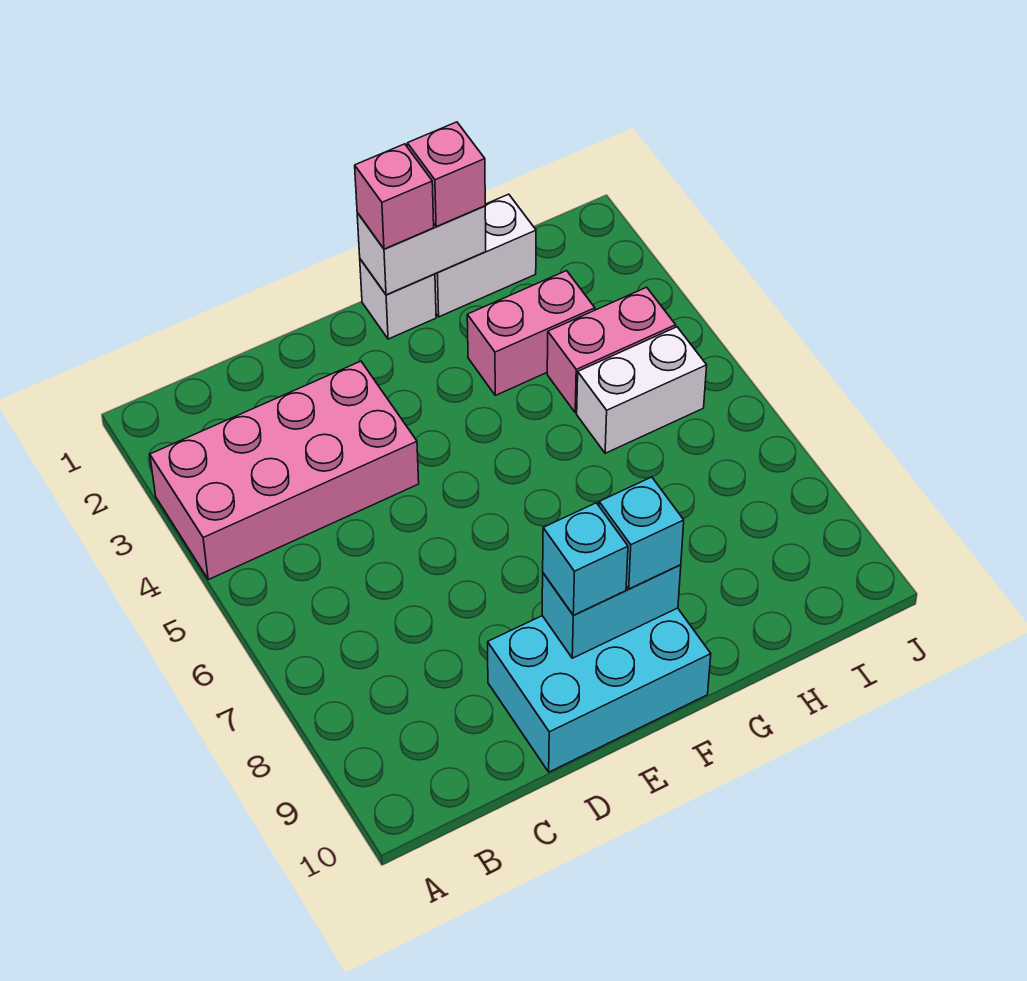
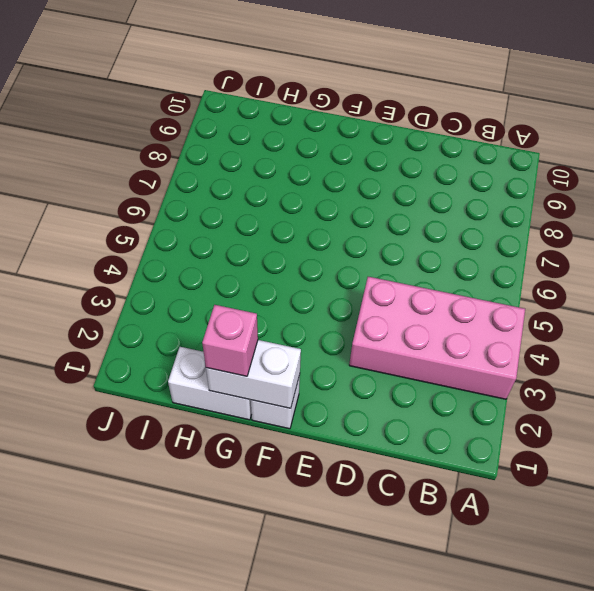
none -> cyan brick D9:F10 level 1
none -> pink brick G3:H3 level 1
none -> pink brick H4:I4 level 1

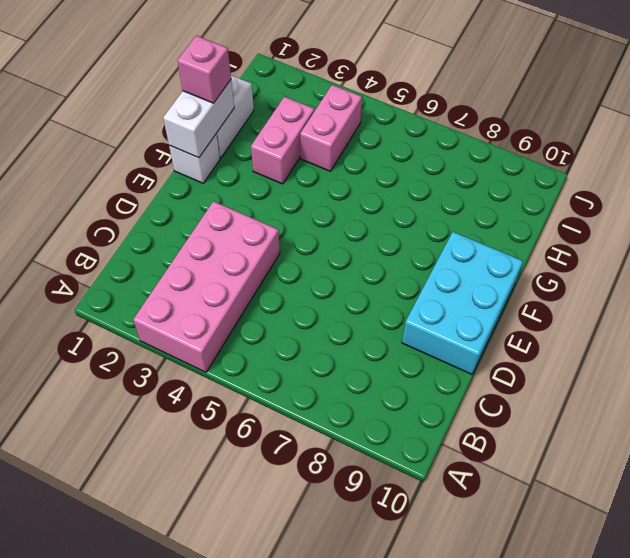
none -> white brick H5:I5 level 1
none -> cyan brick E9:F9 level 2
none -> cyan brick E9 level 3

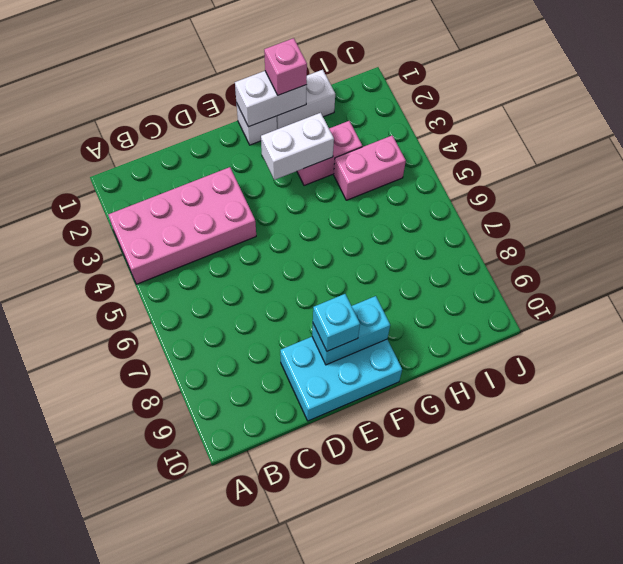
white brick F3:G3 level 2 -> white brick H5:I5 level 1
none -> pink brick F1 level 3
none -> cyan brick F9 level 3

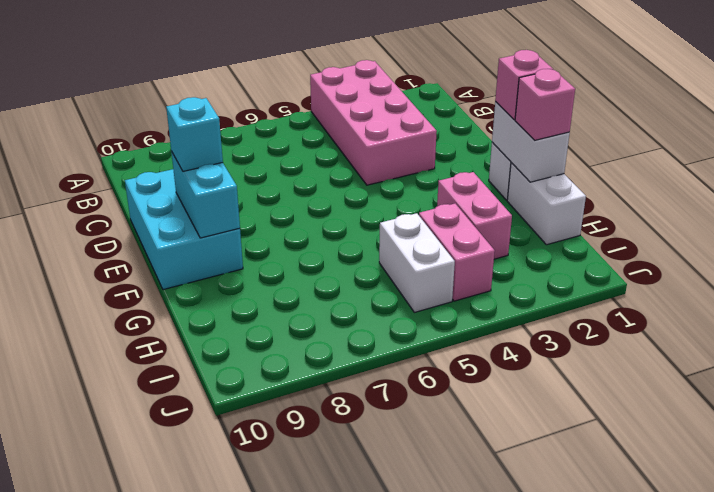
none -> cyan brick F9 level 3

